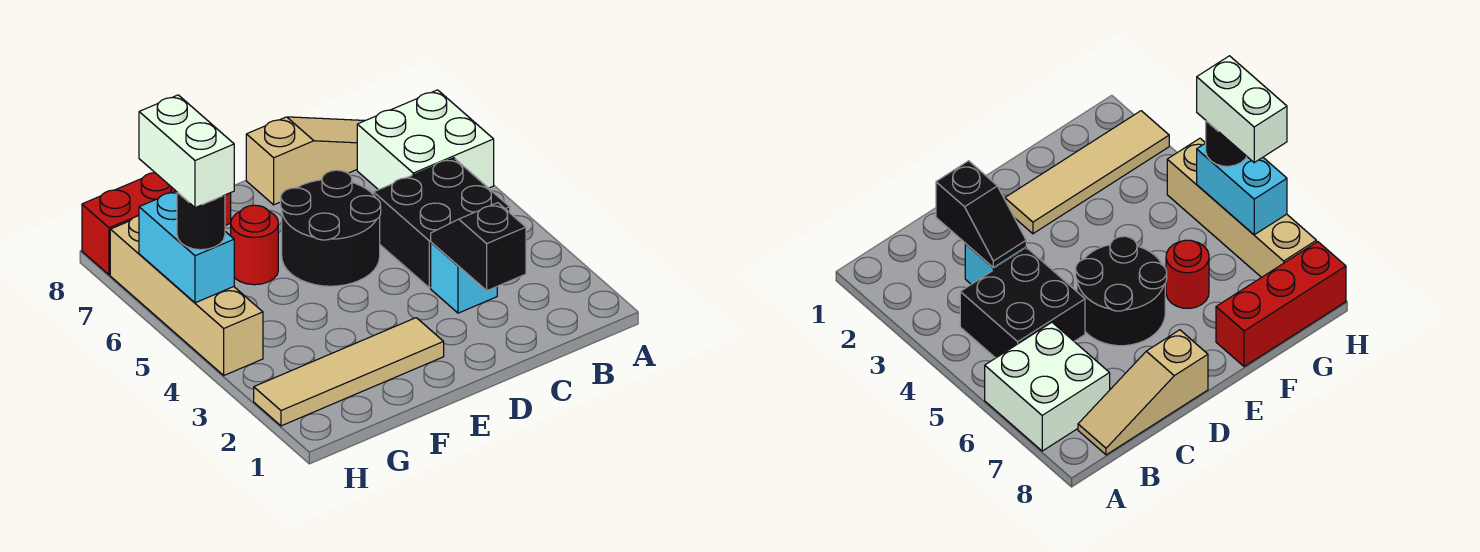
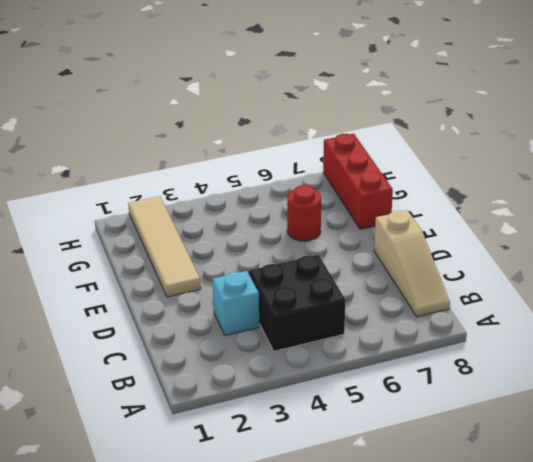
none -> white brick A6:B7 level 1
none -> black round brick D5:E6 level 1
none -> tan brick H4:H7 level 1

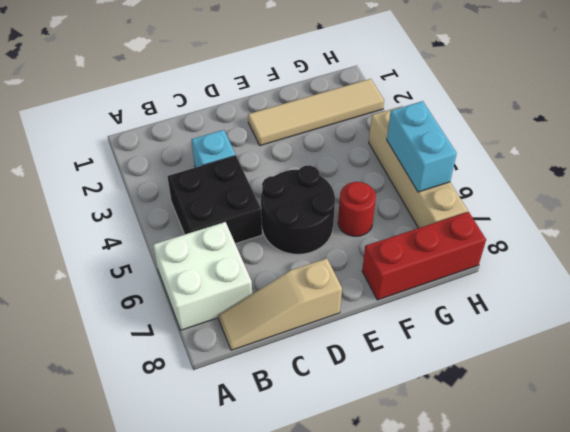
none -> black slope C2:C3 level 2 top 2
none -> black round brick H5 level 3
none -> white brick H5:H6 level 4

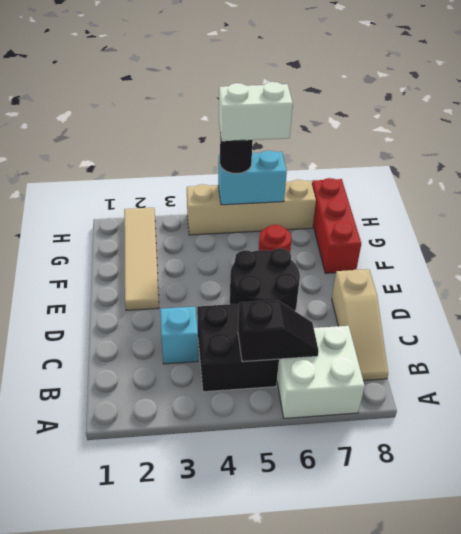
black slope B5:B6 level 2 top 5 -> black slope C2:C3 level 2 top 2

